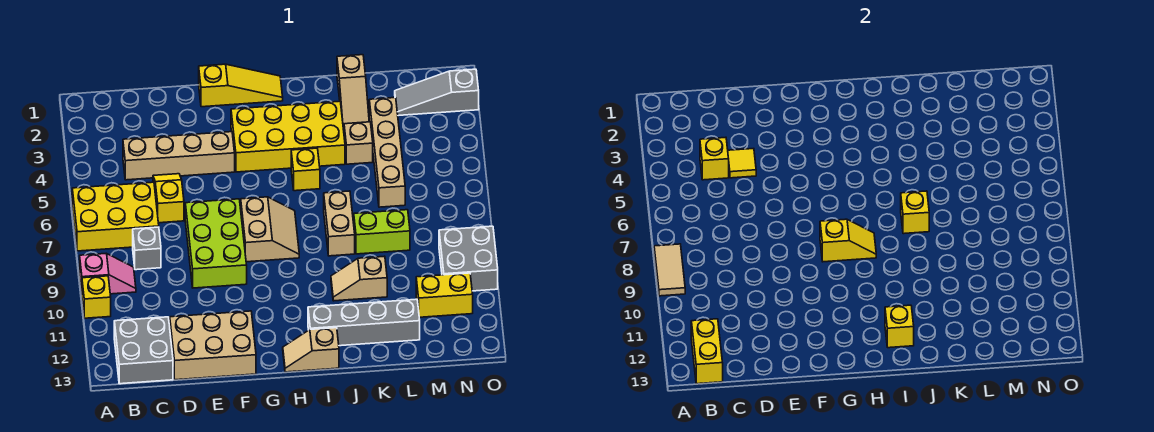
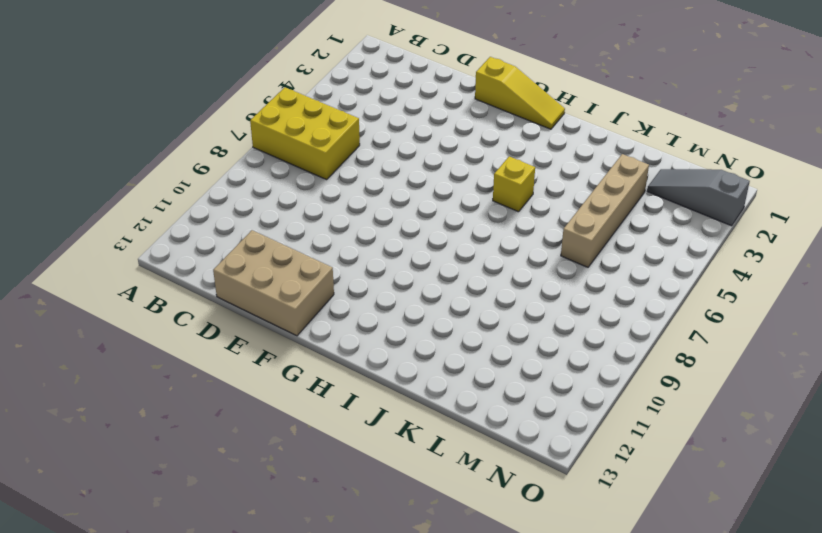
none -> pink slope A9:B9 level 1 top A
none -> yellow brick A10 level 1
none -> grey brick B12:C13 level 1
none -> tan brick C4:F4 level 1

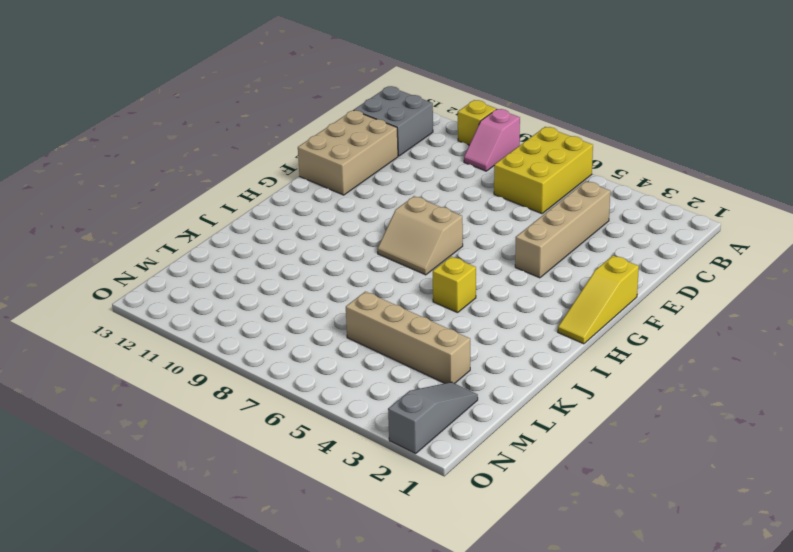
none -> grey brick C8 level 1
none -> yellow slope D5:D6 level 1 top 6
none -> lime brick E7:F9 level 1
none -> yellow brick G3:J4 level 1

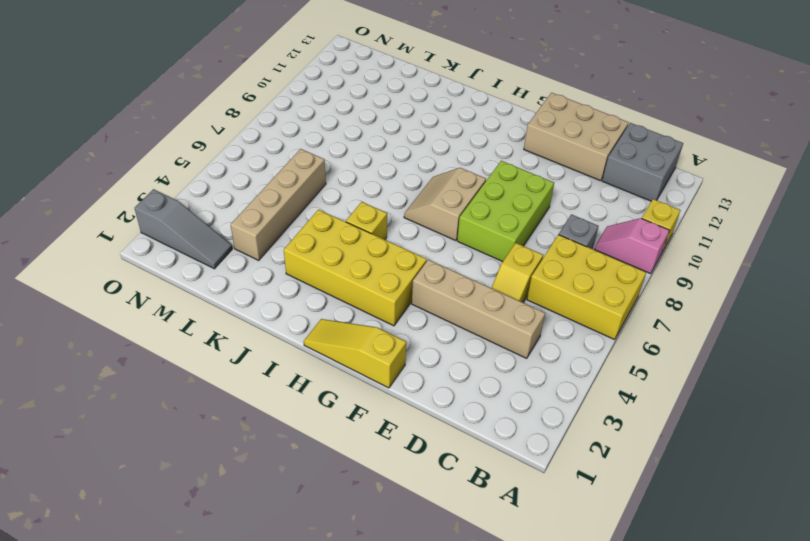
none -> tan slope H13:I13 level 1 top I
none -> grey brick I12:L12 level 1
none -> tan brick J7:J8 level 1
none -> tan slope J10:K10 level 1 top K

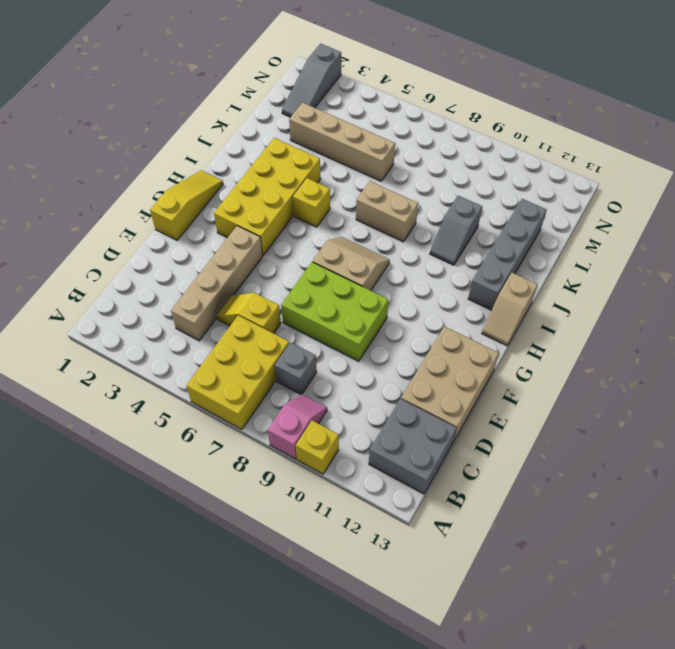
grey slope J10:K10 level 1 top K -> tan slope J10:K10 level 1 top K
none -> tan slope K1:K3 level 1 top 1
none -> tan brick K4 level 1
none -> lime brick K8:L8 level 1
none -> yellow brick M11:N11 level 1

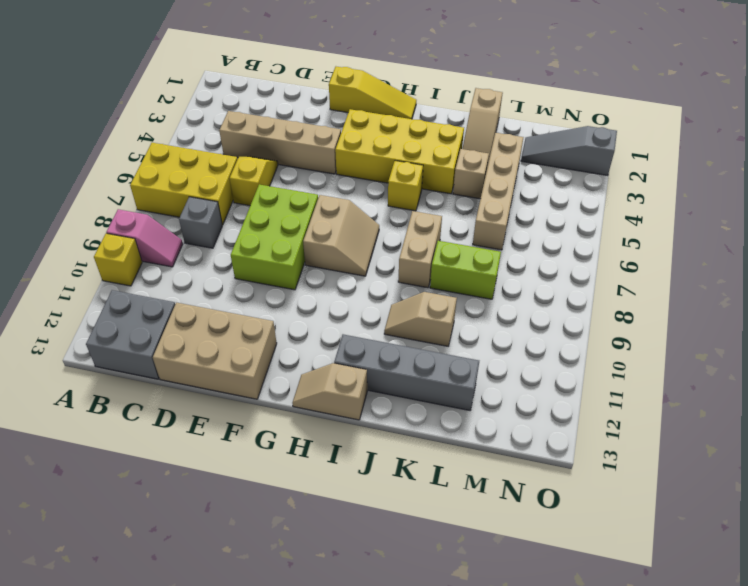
none -> yellow brick M11:N11 level 1
none -> grey brick N9:O10 level 1
none -> tan tile A8:A9 level 2
none -> yellow brick B12:B13 level 2

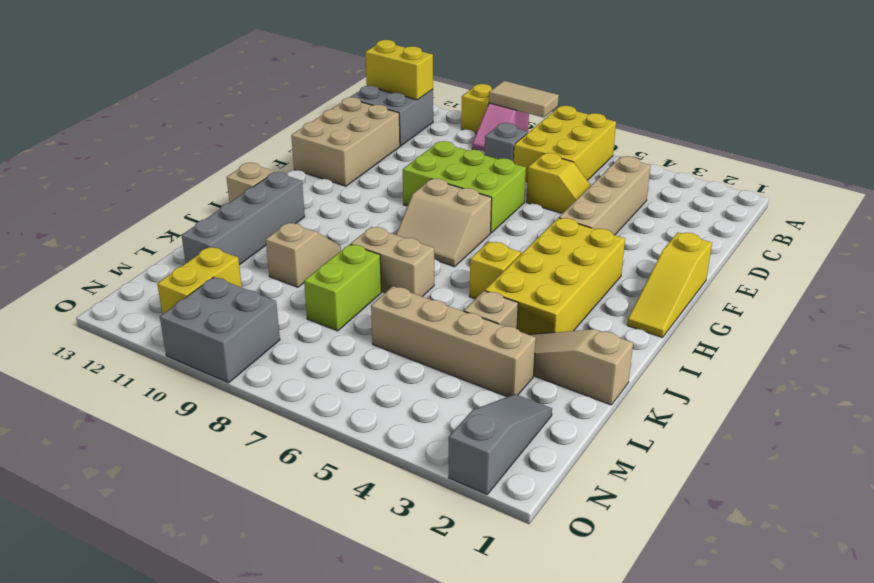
none -> yellow brick C4 level 2
none -> yellow tile D4 level 2
none -> yellow slope G8:H8 level 2 top G
none -> yellow brick I12 level 2

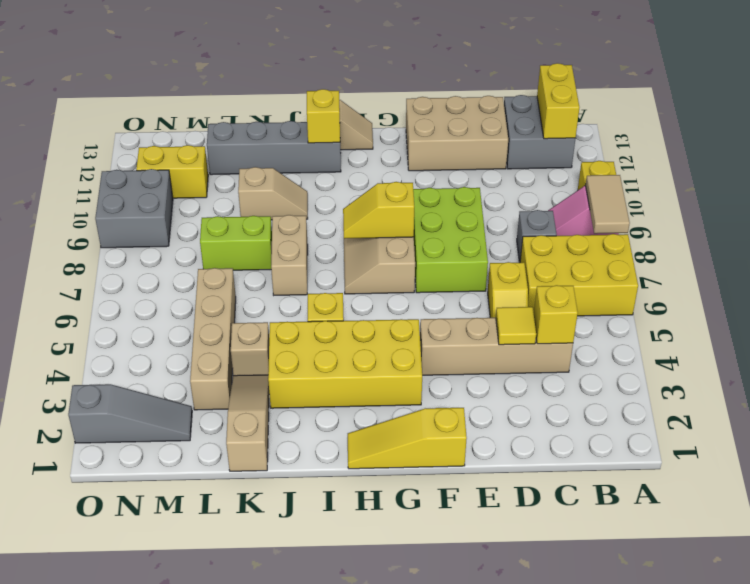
none -> yellow brick J7 level 2

